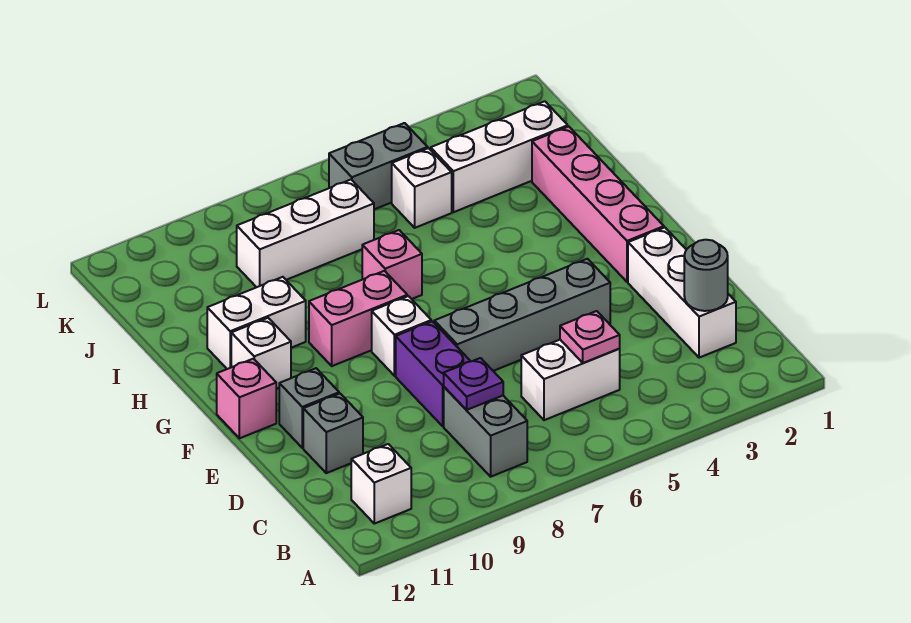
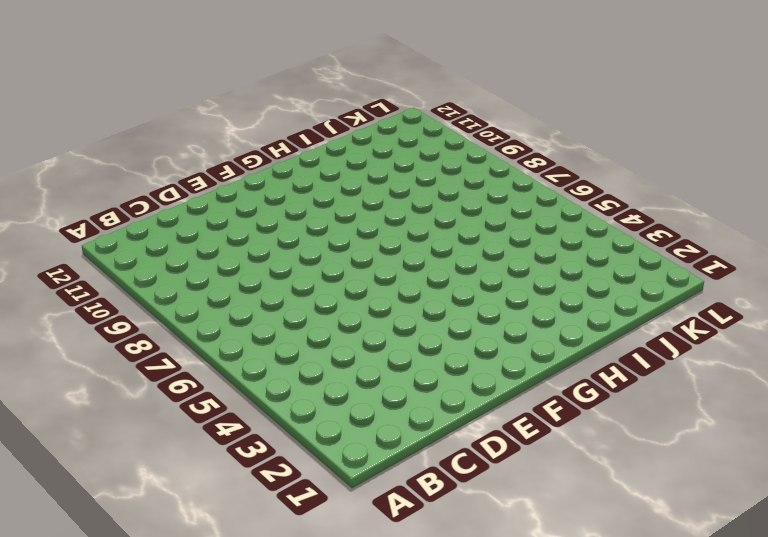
none -> grey brick B8:C8 level 1
none -> white brick B11 level 1
none -> white brick C2:E2 level 1

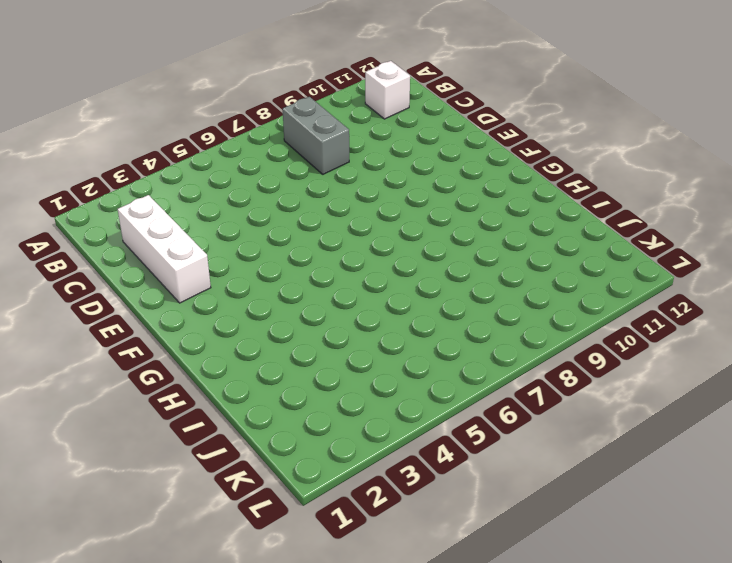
none -> white brick C5:C6 level 1
none -> purple brick D8:E8 level 1
none -> grey brick D11 level 1

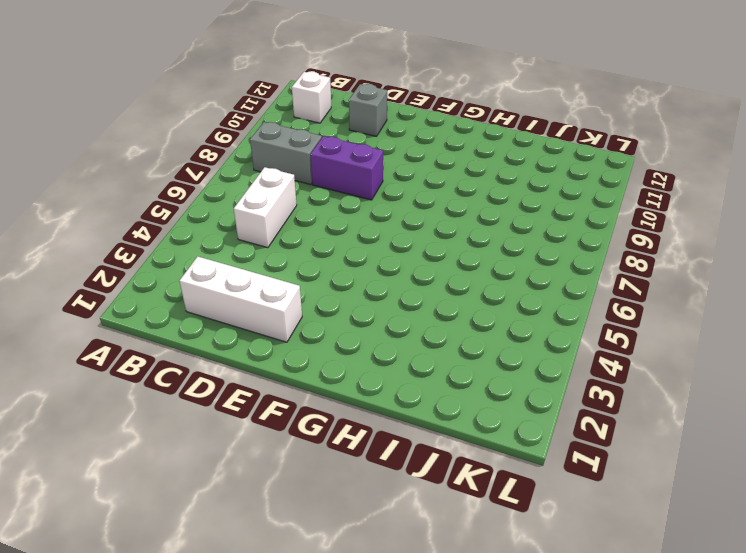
none -> grey brick E4:E7 level 1
none -> grey brick E11 level 1
none -> pink brick F2:I2 level 1

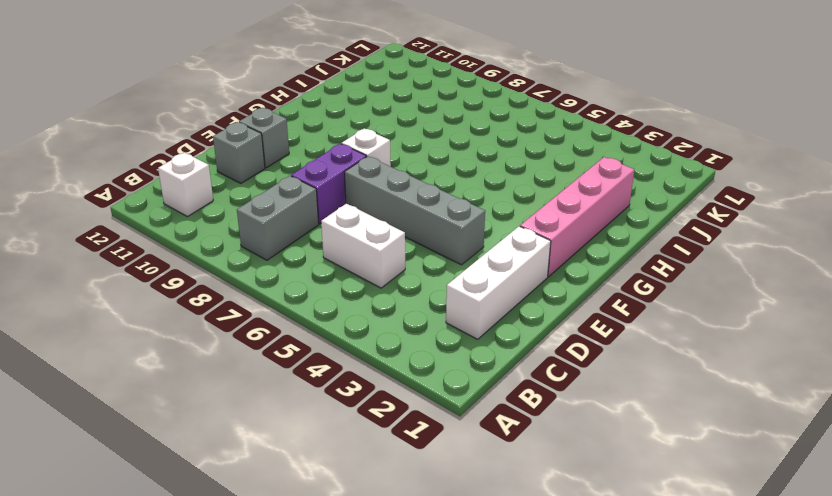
none -> pink brick F12 level 1
none -> pink brick G8:G9 level 1
none -> white brick G11 level 1

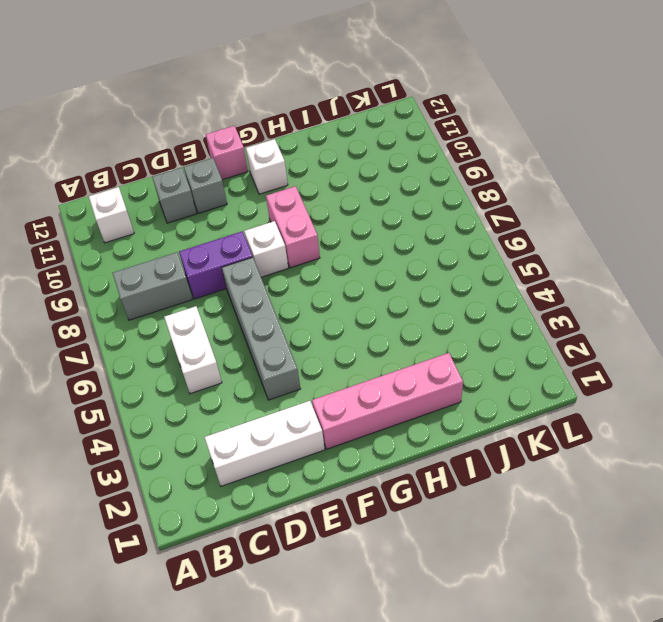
none -> pink brick H7 level 1
none -> white brick H10:H11 level 1
none -> white brick J2:J4 level 1

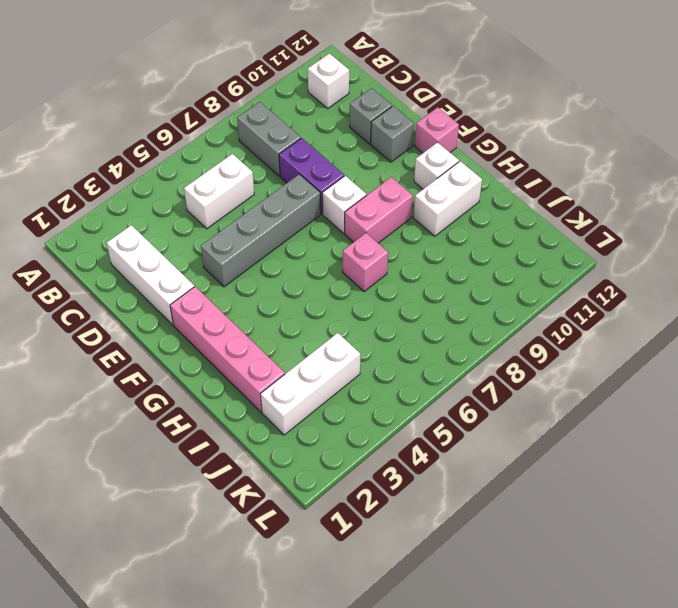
none -> white brick J5 level 1
none -> white brick J7:J9 level 1
none -> grey brick K5:K6 level 1

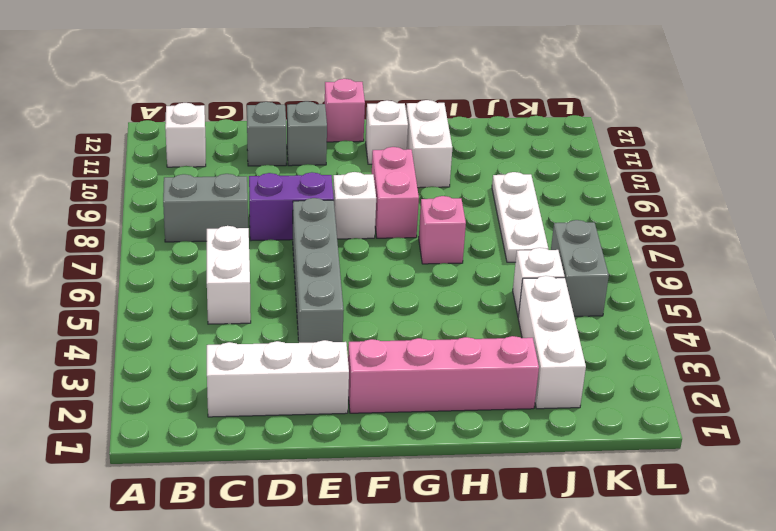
white plate J7:J9 level 1 -> white brick J7:J9 level 1
none -> grey round brick C2 level 2
none -> pink plate C5 level 2
none -> purple plate C8 level 2

